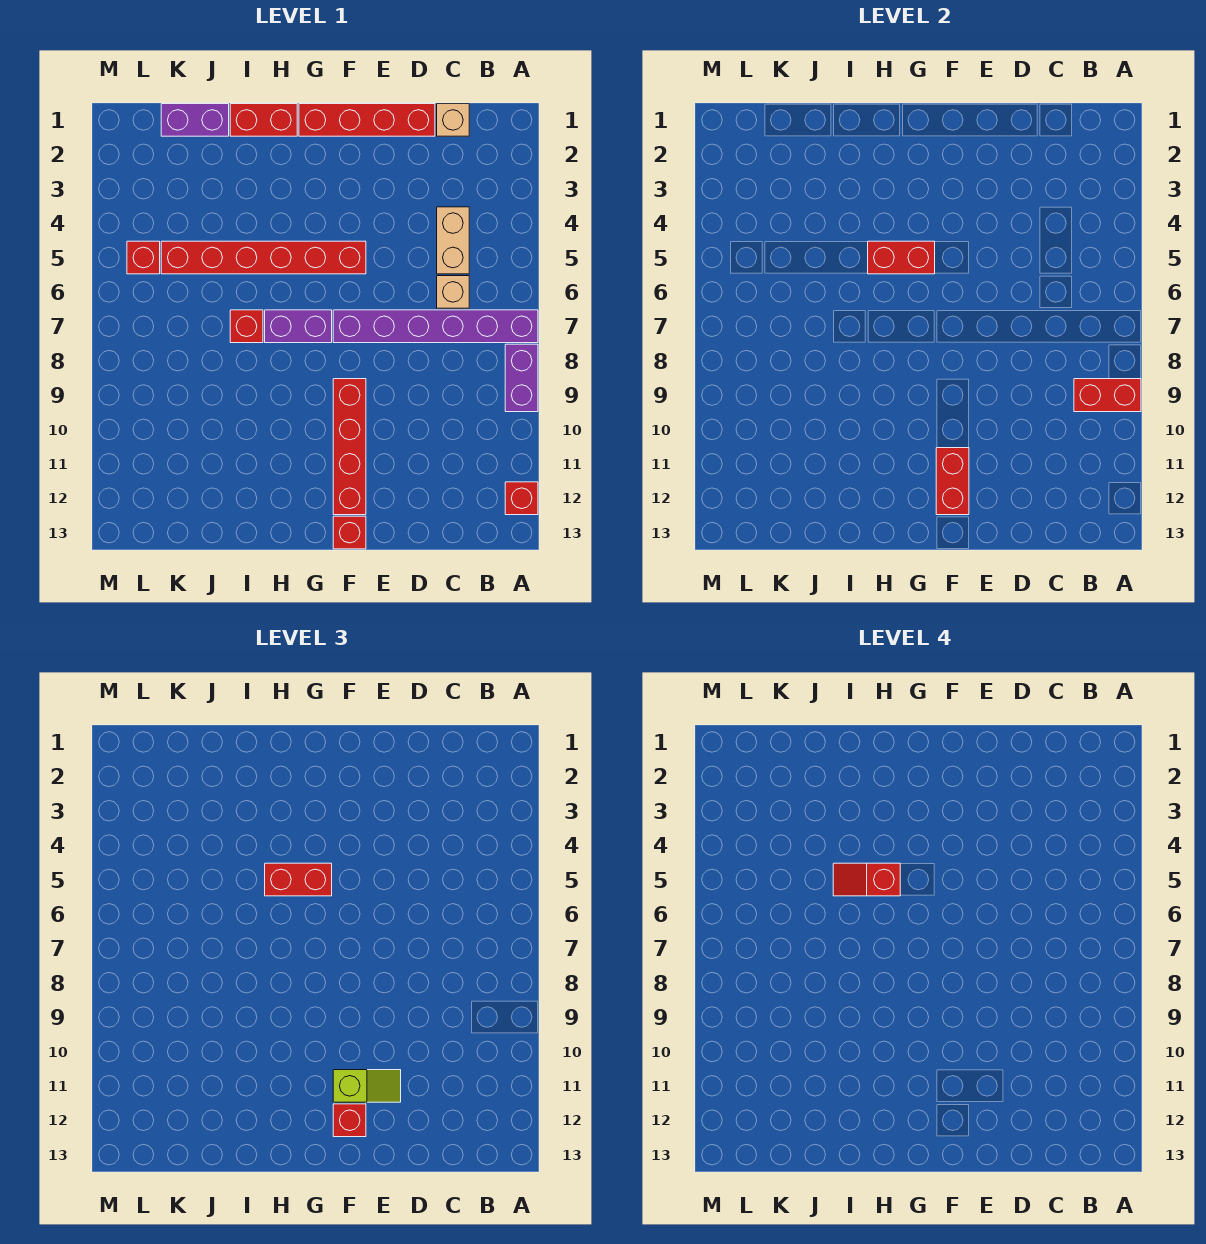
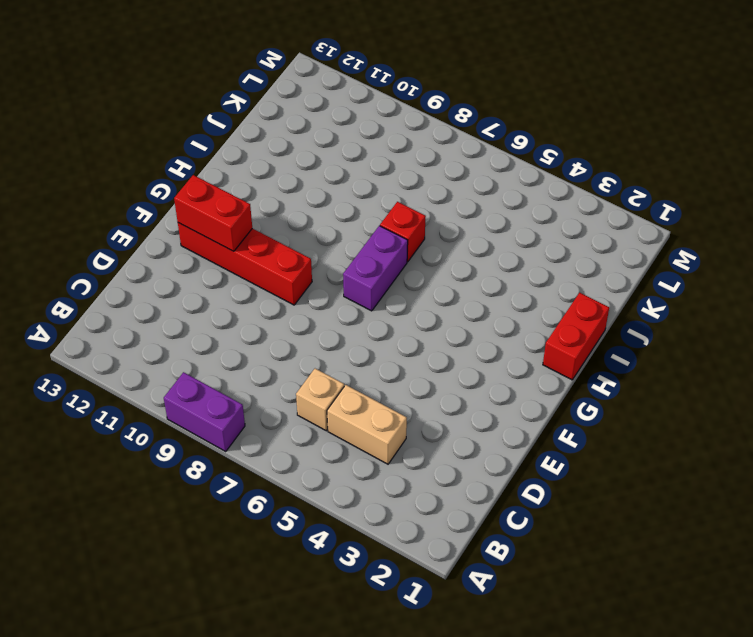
none -> purple brick A7:F7 level 1
none -> red brick A12 level 1
none -> tan brick C1 level 1

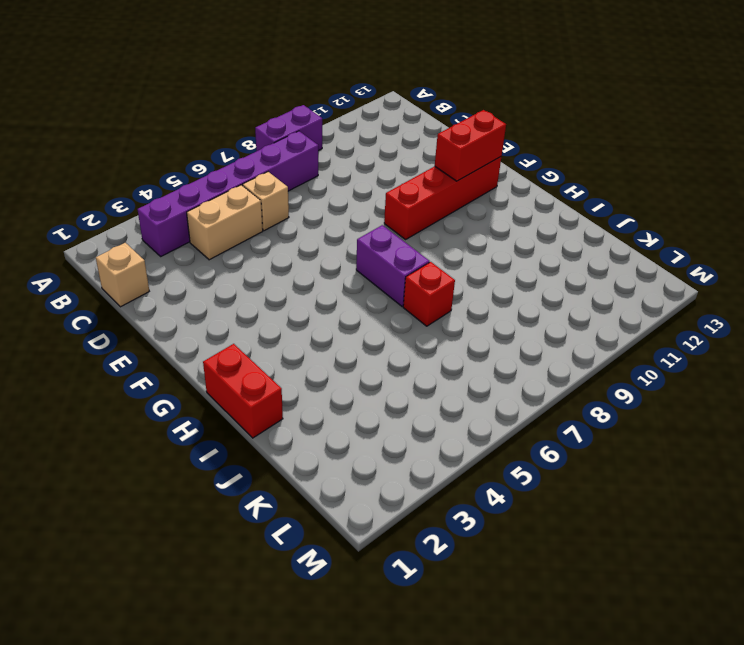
purple brick B3:B8 level 1 -> purple brick A7:F7 level 1
none -> red brick A12 level 1
none -> red brick D1:G1 level 1
none -> red brick F5:K5 level 1

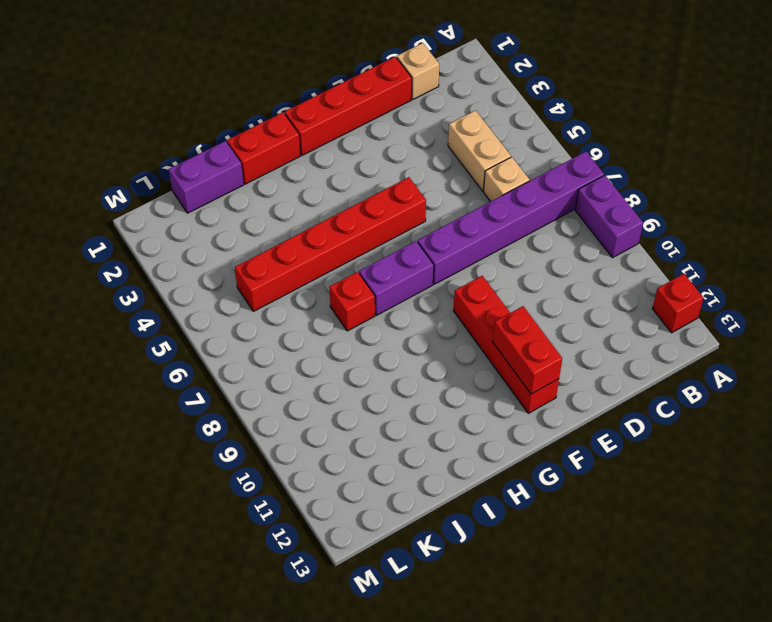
none -> red brick F13 level 1
none -> red brick L5 level 1
none -> red brick A9:B9 level 2

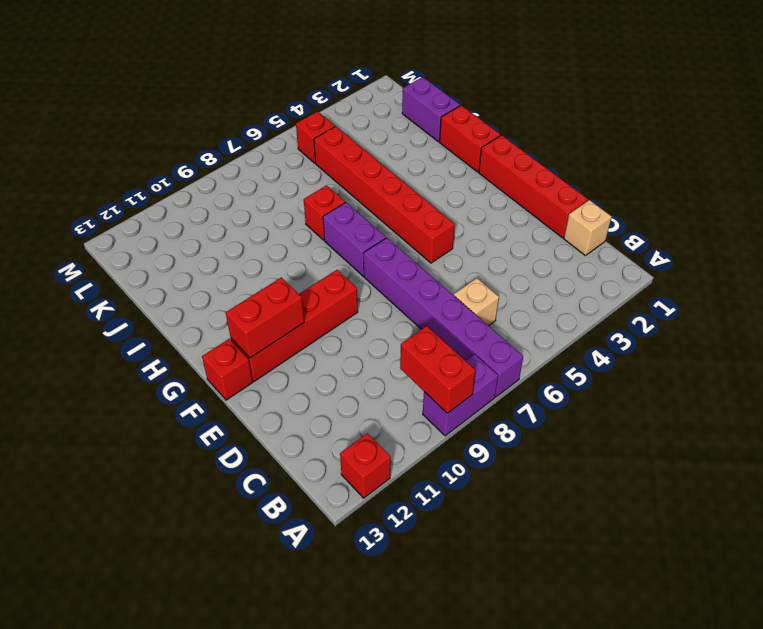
none -> tan brick C4:C5 level 1
none -> red brick G5:H5 level 2
none -> lime slope E11:F11 level 3 top F

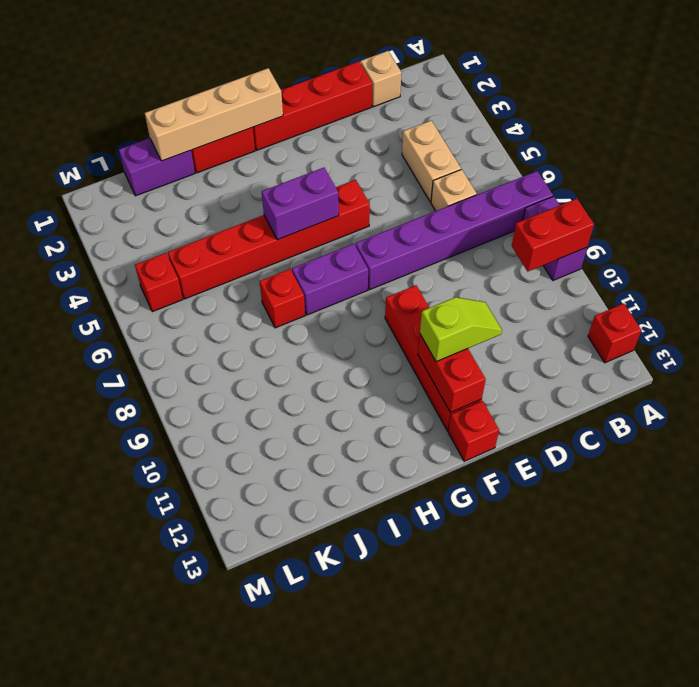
tan brick G1:J1 level 2 -> none
purple brick G5:H5 level 2 -> red brick G5:H5 level 2
none -> red brick F12 level 3
none -> red brick G5:H5 level 3
none -> red slope H5:I5 level 4 top H

